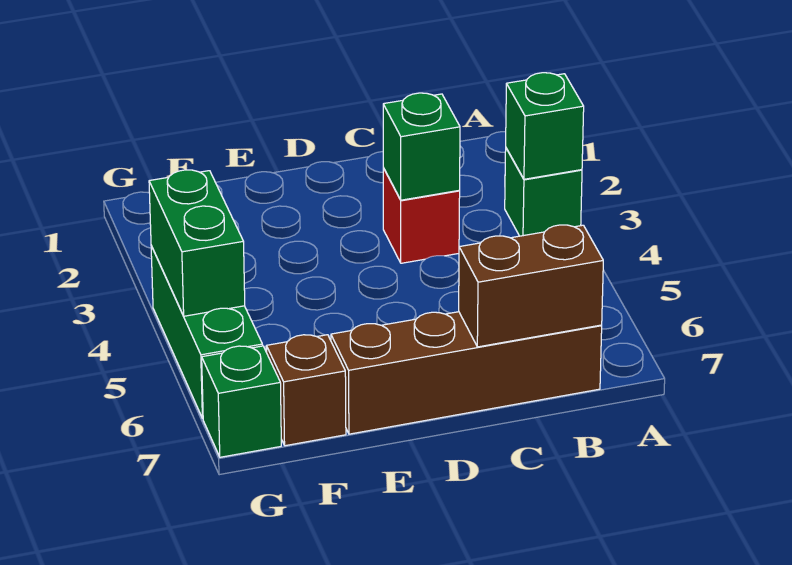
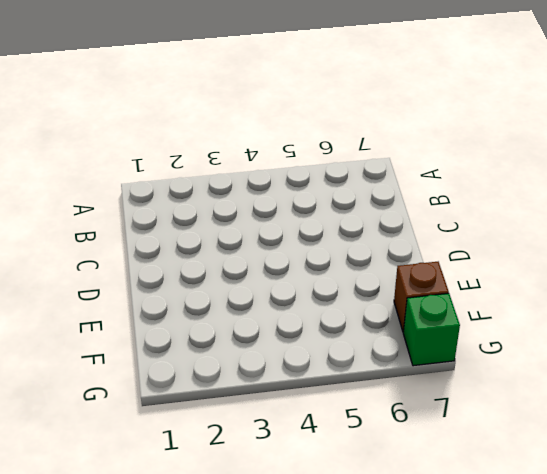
none -> green brick A3 level 1
none -> brown brick B7:E7 level 1

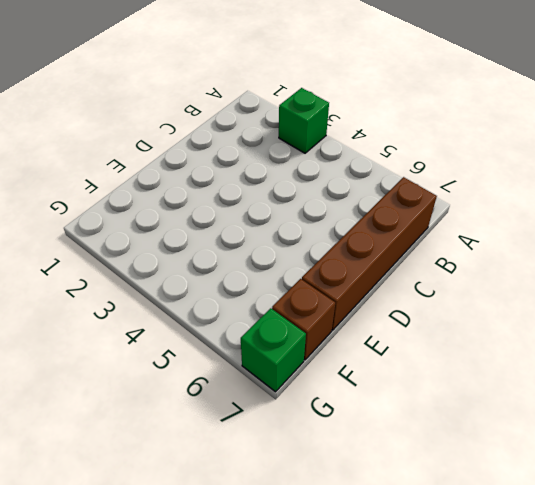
none -> red brick C3 level 1
none -> green brick G4:G6 level 1

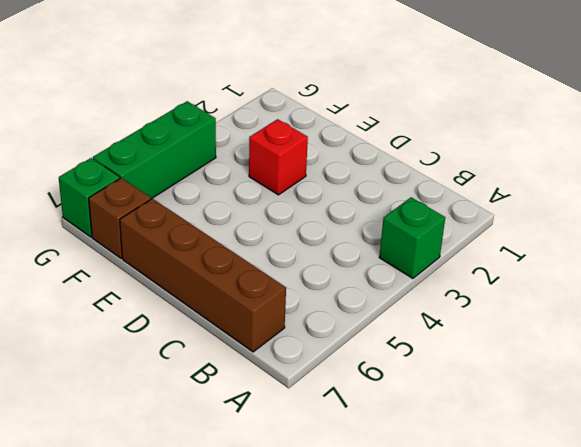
red brick E3 level 1 -> red brick C3 level 1
none -> green brick A3 level 2
none -> brown brick B7:C7 level 2

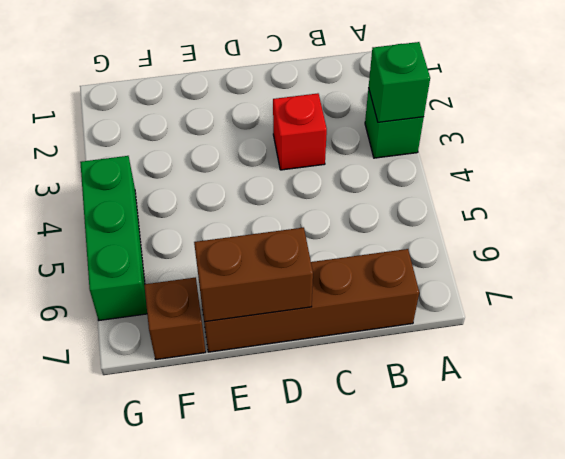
brown brick D7:E7 level 2 -> brown brick B7:C7 level 2
none -> green brick G7 level 1
none -> green brick C3 level 2

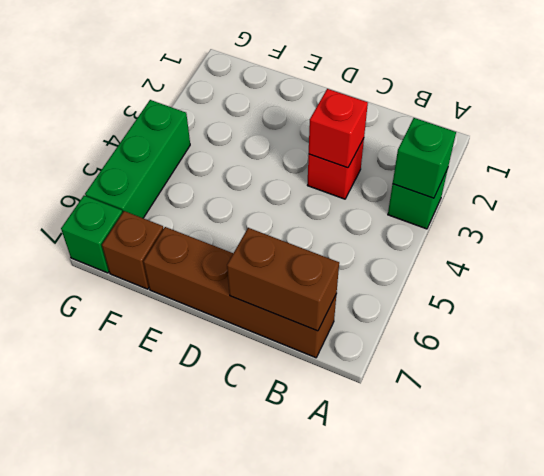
red brick C3 level 2 -> green brick C3 level 2
none -> green brick G4:G5 level 2

